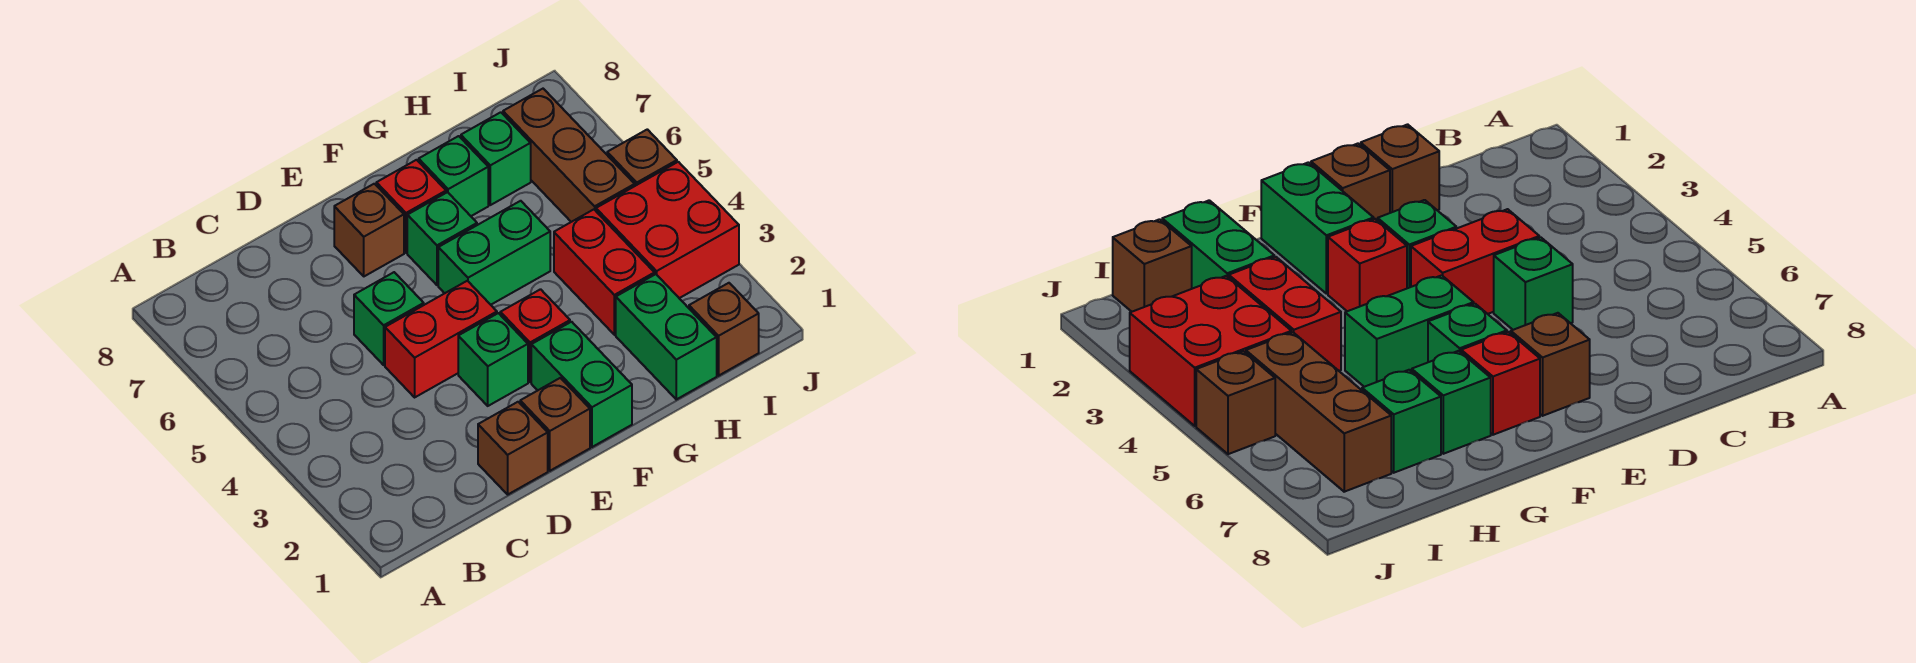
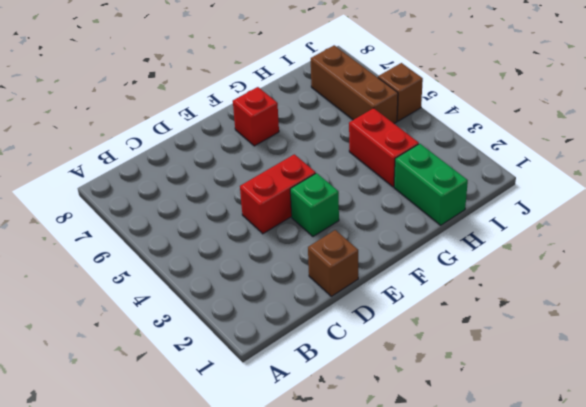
none -> green brick D5 level 1
none -> brown brick E1 level 1
none -> brown brick E7 level 1

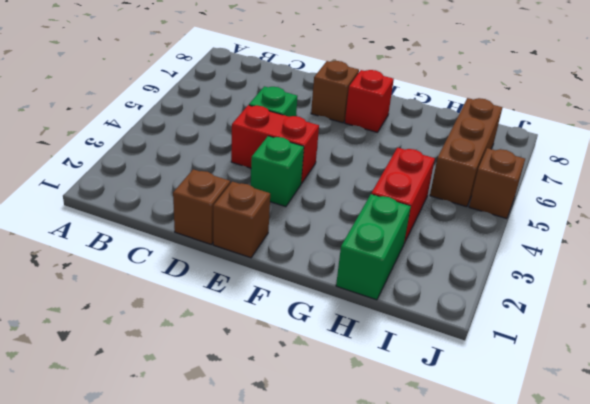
none -> green brick F1:F2 level 1
none -> red brick F3 level 1
none -> green brick F5:G5 level 1

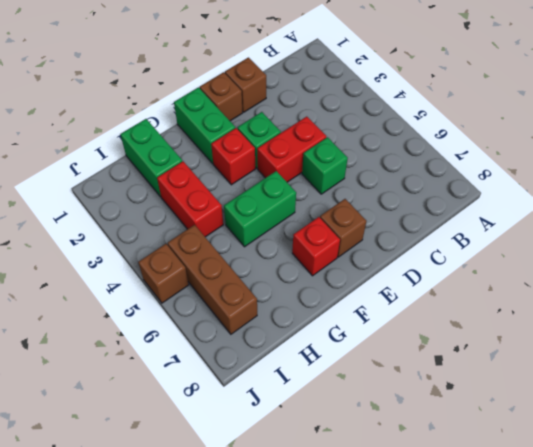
none -> green brick F6 level 1
none -> green brick G7 level 1
none -> green brick H7 level 1

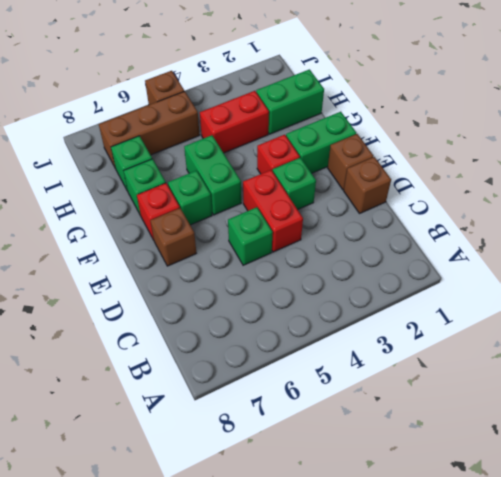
none -> brown brick I1 level 1
none -> red brick I3:J4 level 1

